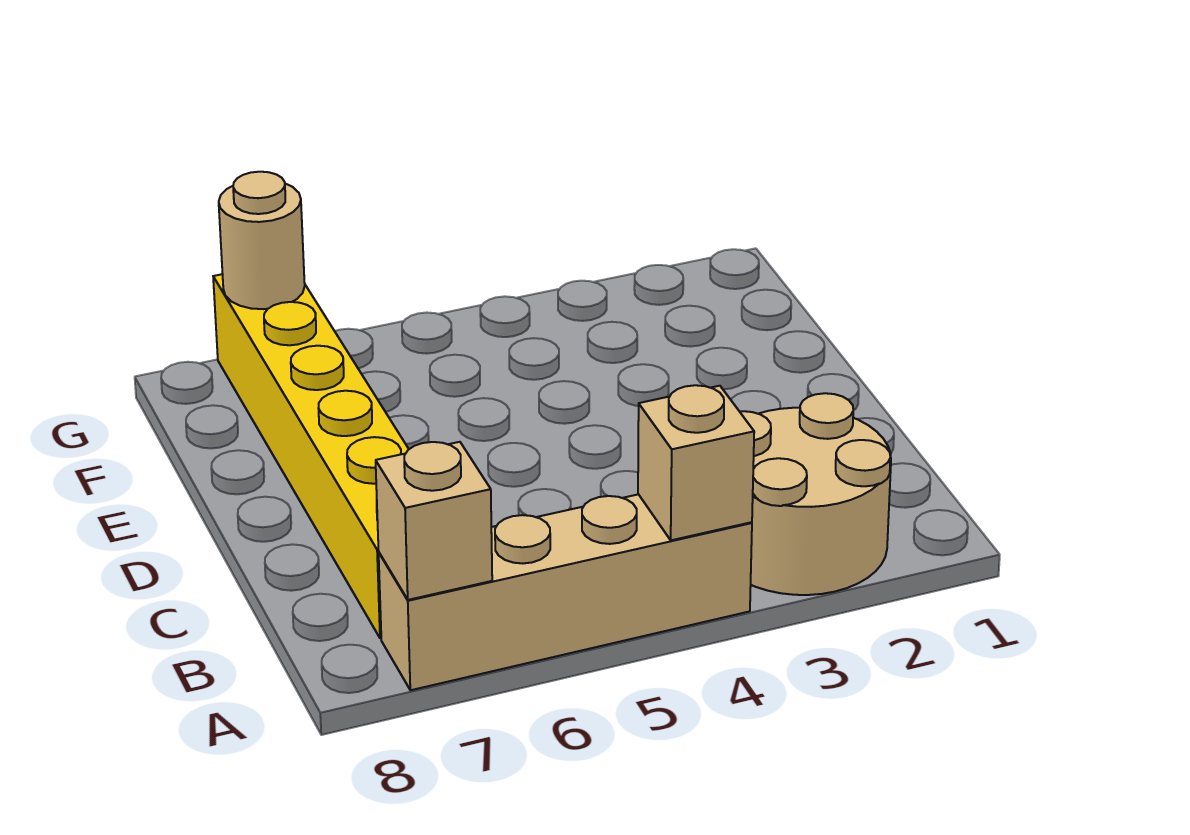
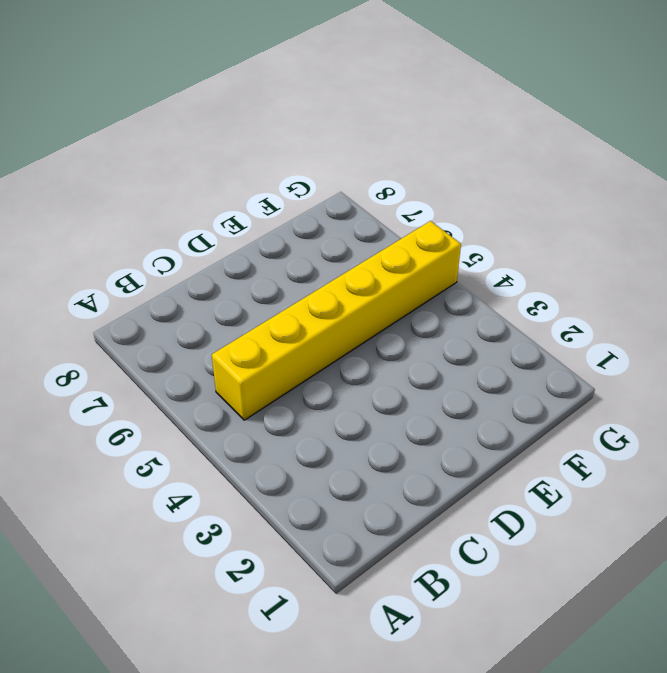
yellow brick B5:G5 level 1 -> yellow brick B7:G7 level 1
none -> tan round brick A2:B3 level 1
none -> tan brick A4:A7 level 1

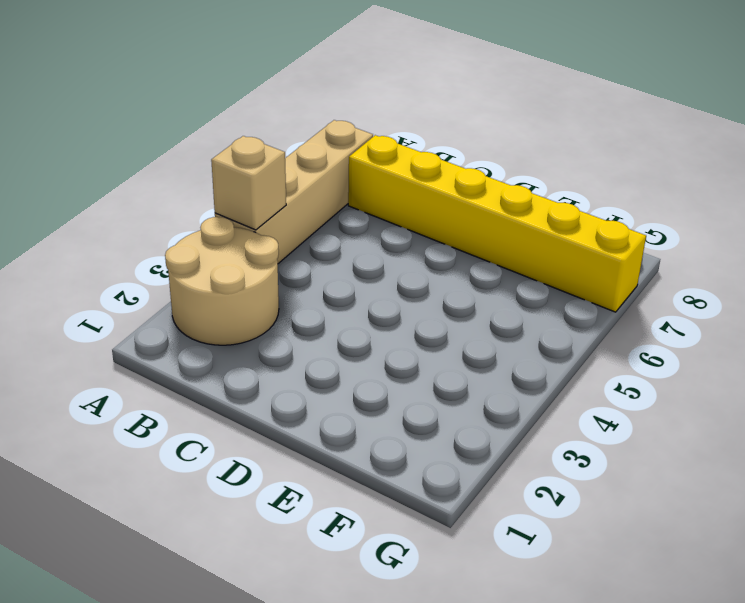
none -> tan brick A7 level 2
none -> tan round brick G7 level 2

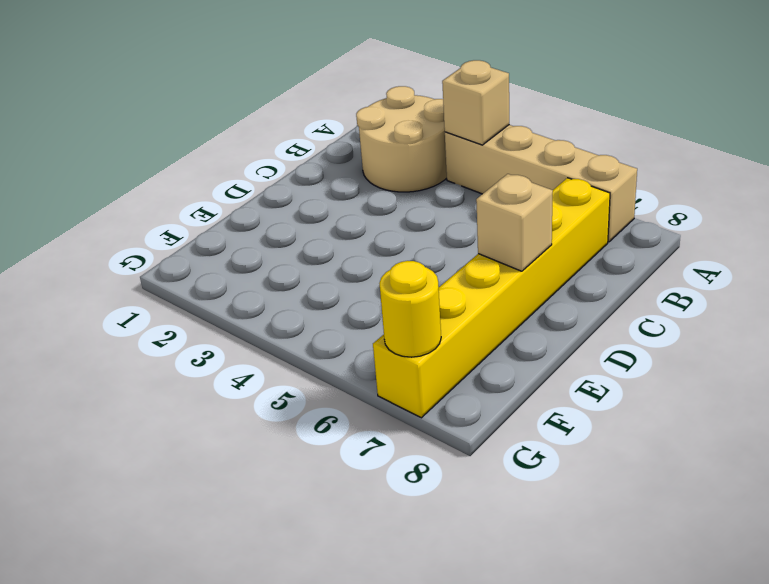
tan brick D7 level 2 -> tan brick A7 level 2
yellow round brick G7 level 2 -> tan round brick G7 level 2

